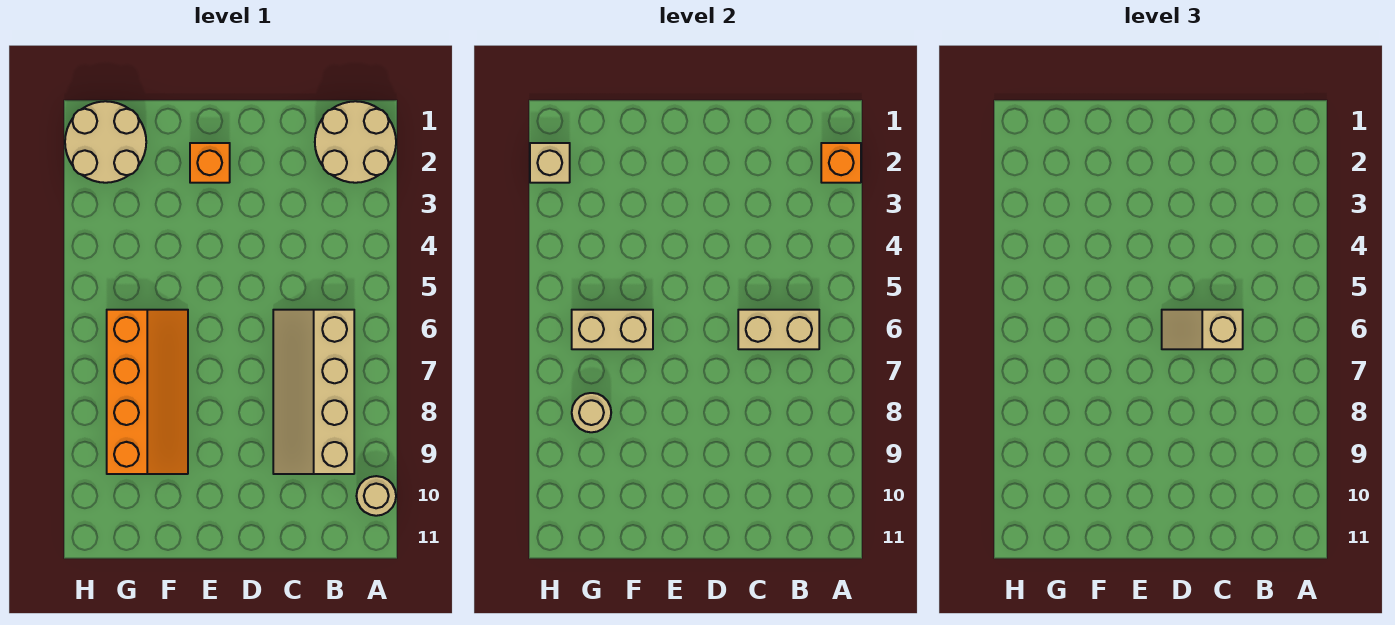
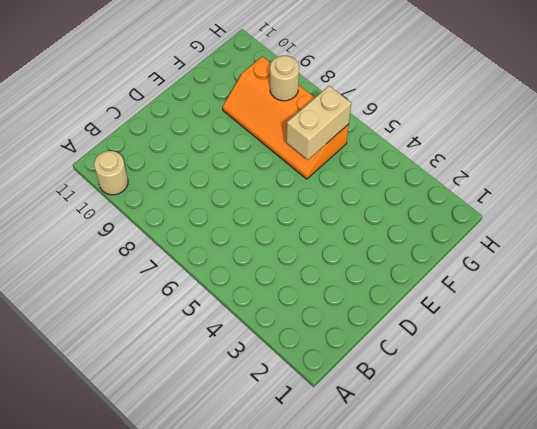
none -> tan round brick A1:B2 level 1
none -> tan slope B6:C9 level 1 top B
none -> orange brick E2 level 1

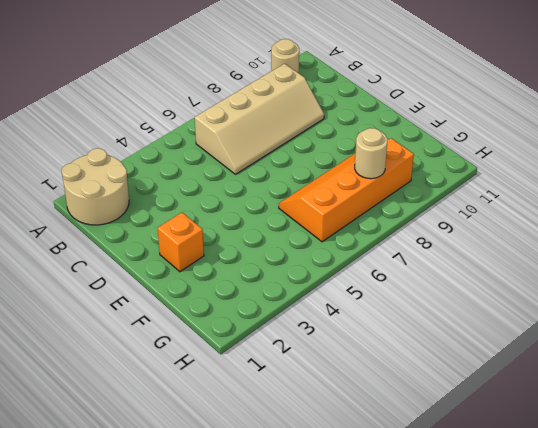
none -> tan round brick G1:H2 level 1
none -> orange brick A2 level 2
none -> tan brick B6:C6 level 2

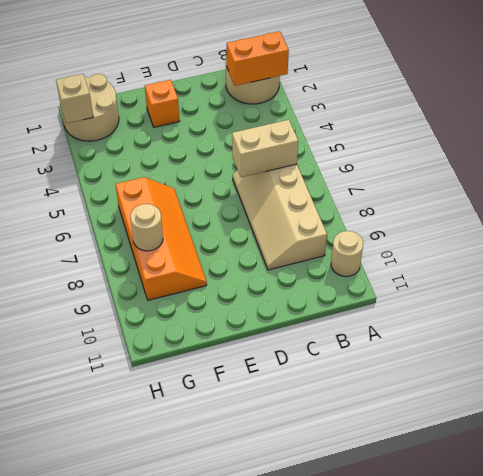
orange brick A2:B2 level 2 -> orange brick A2 level 2
none -> tan brick F6:G6 level 2
none -> tan slope C6:D6 level 3 top C

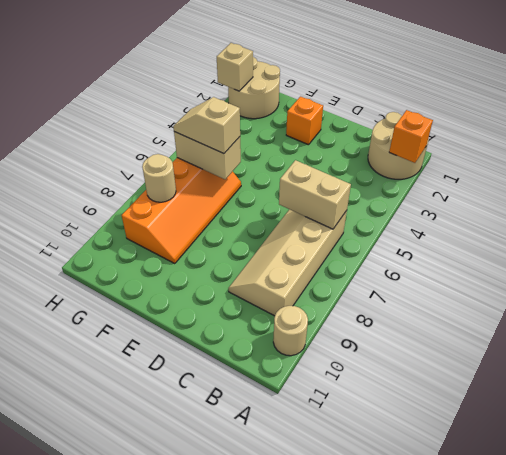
tan slope F6:G6 level 3 top F -> tan slope C6:D6 level 3 top C

